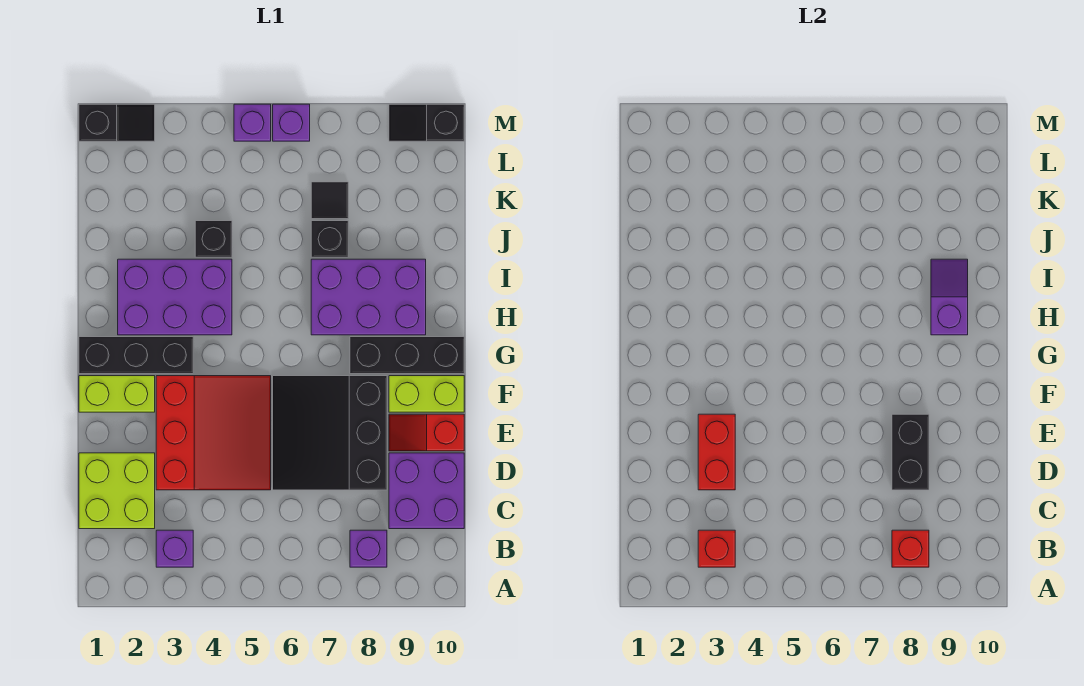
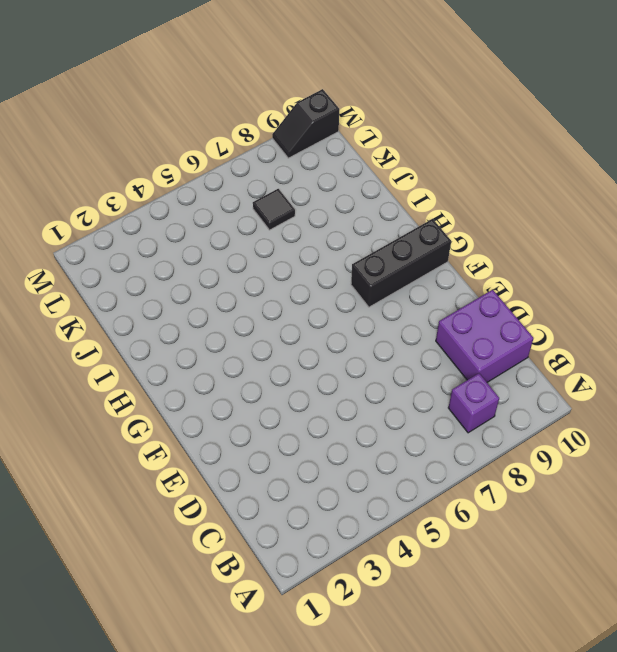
none -> purple brick B3 level 1
none -> lime brick C1:D2 level 1
none -> red slope D3:F5 level 1 top 3

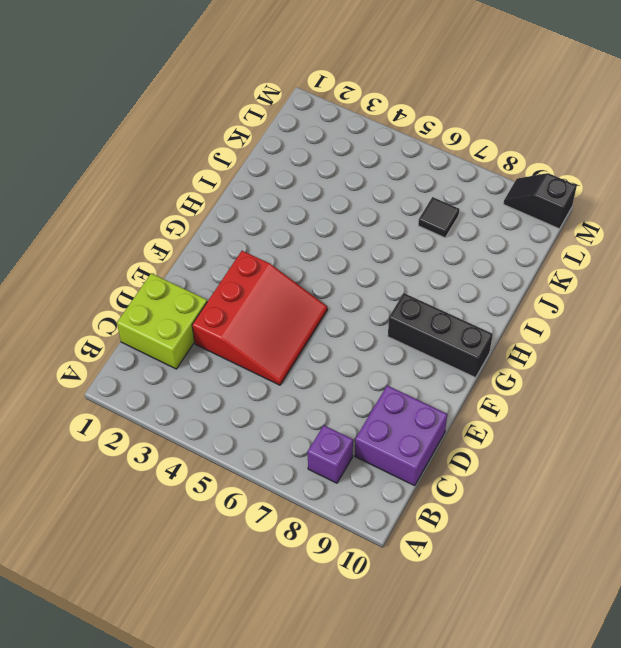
none -> purple brick B3 level 1
none -> black slope D6:F8 level 1 top 8
none -> red slope E9:E10 level 1 top 10

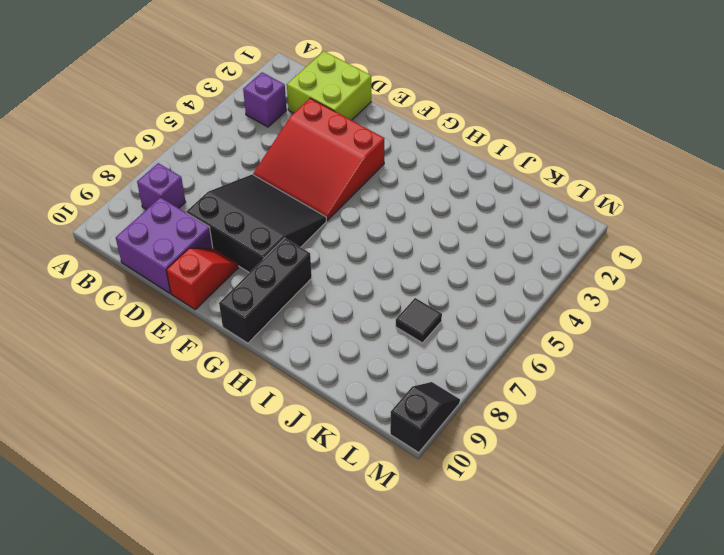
none -> lime brick F1:F2 level 1
none -> lime brick F9:F10 level 1
none -> black brick G1:G3 level 1

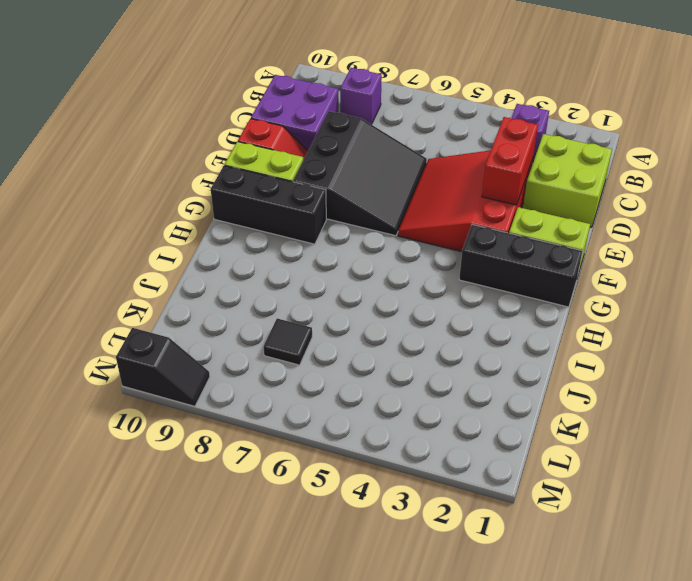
none -> purple brick H2:I4 level 1
none -> purple brick H7:I9 level 1
none -> black brick J4 level 1

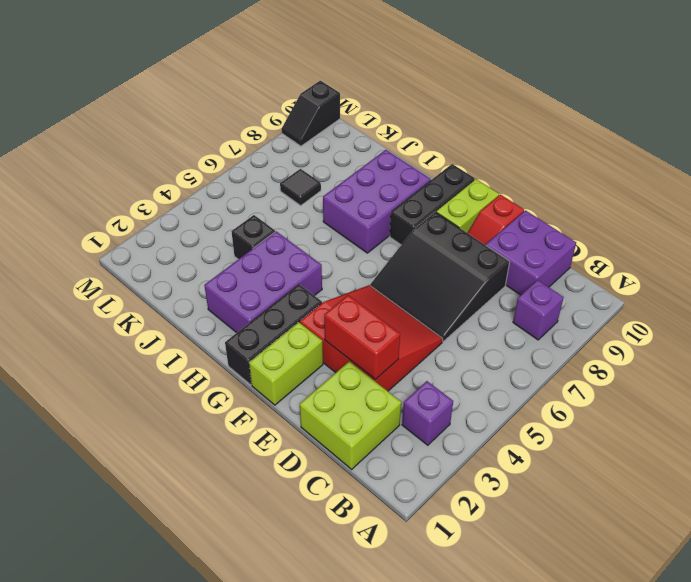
none -> black brick J7 level 1
none -> black slope M1:M2 level 1 top 1
none -> purple brick M5 level 1

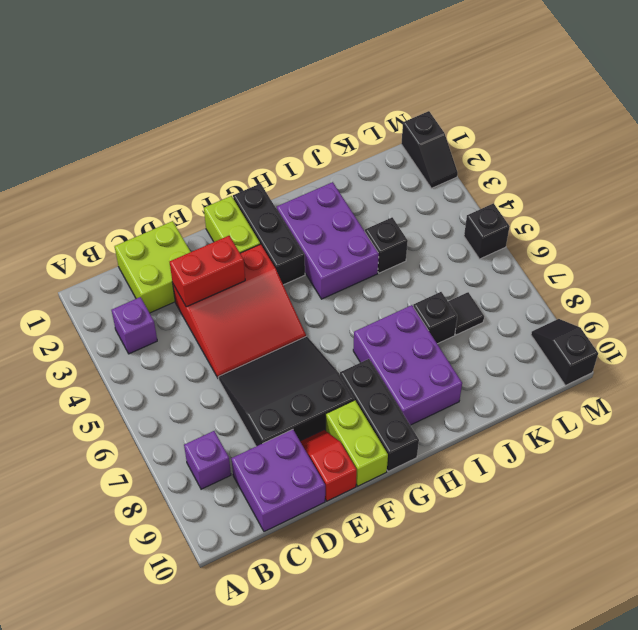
black brick M5 level 1 -> purple brick M5 level 1
none -> purple brick M6 level 1
none -> red brick B3 level 2
none -> red brick B8 level 2

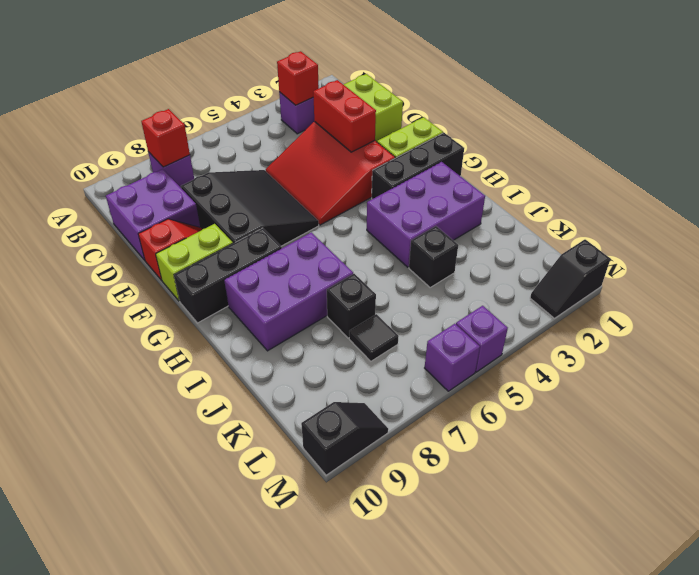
none -> black brick D8:E8 level 2
none -> purple slope H9:I9 level 2 top H

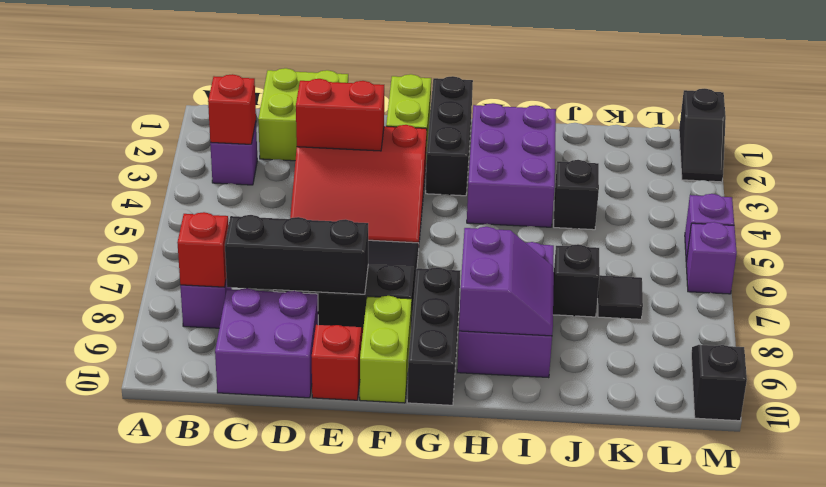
black brick C8:E8 level 2 -> black brick D8:E8 level 2
purple slope H8:I9 level 2 top H -> purple slope H9:I9 level 2 top H

